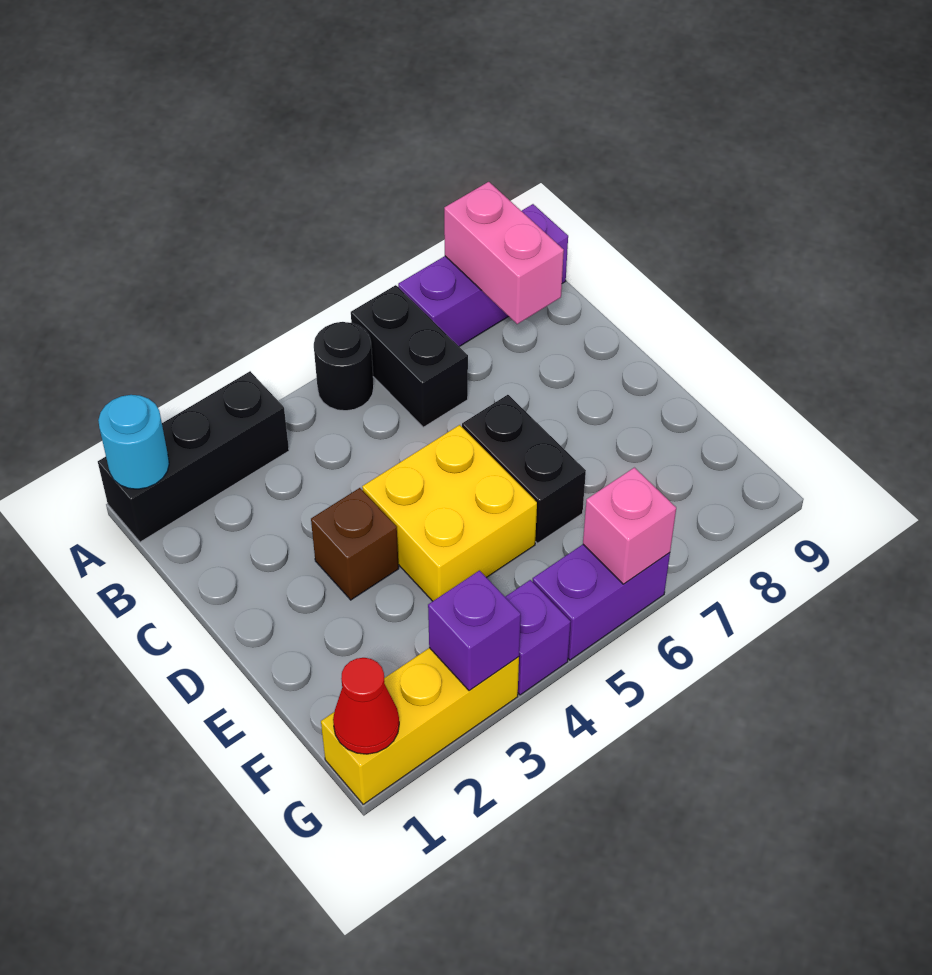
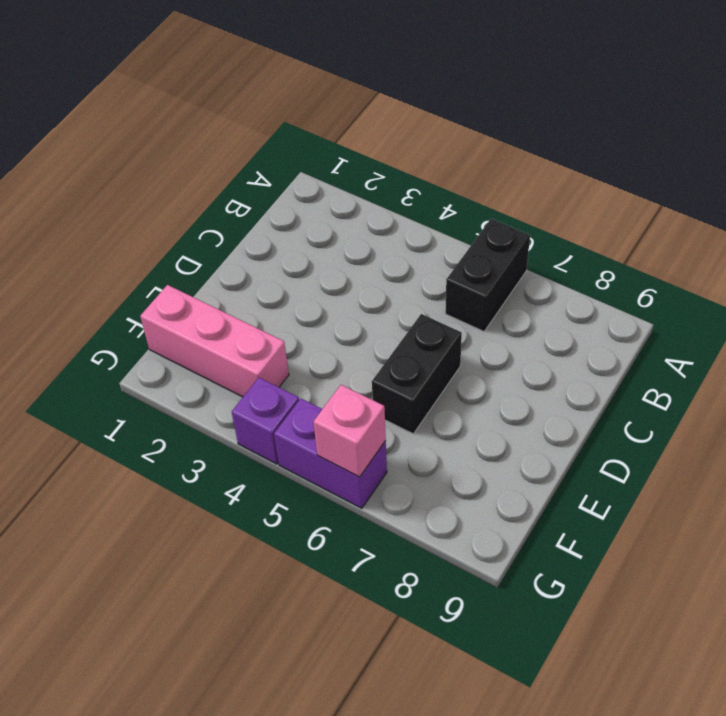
pink brick F1:F3 level 1 -> none
none -> black brick A1:A3 level 1
none -> black round brick A5 level 1
none -> purple brick A7:A9 level 1

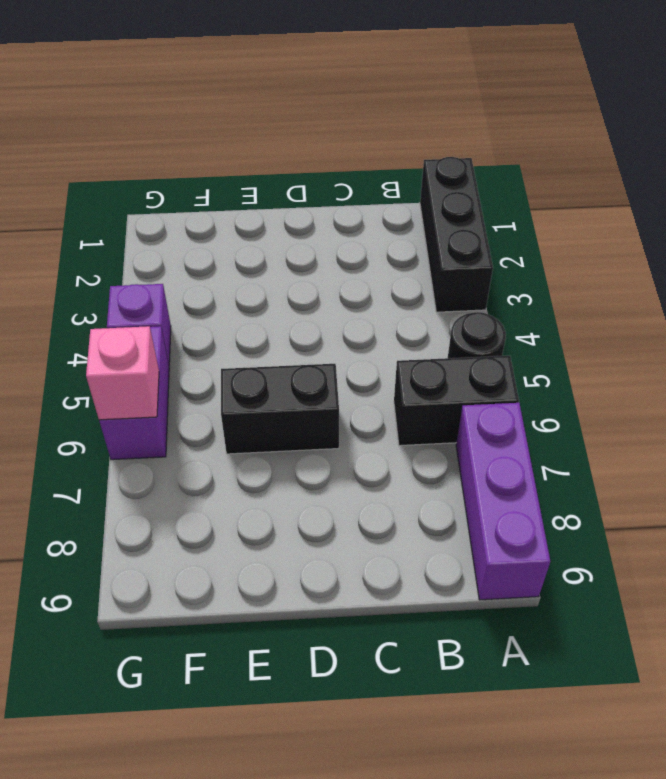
none -> brown brick D3 level 1
none -> yellow brick D4:E5 level 1
none -> yellow brick G1:G3 level 1

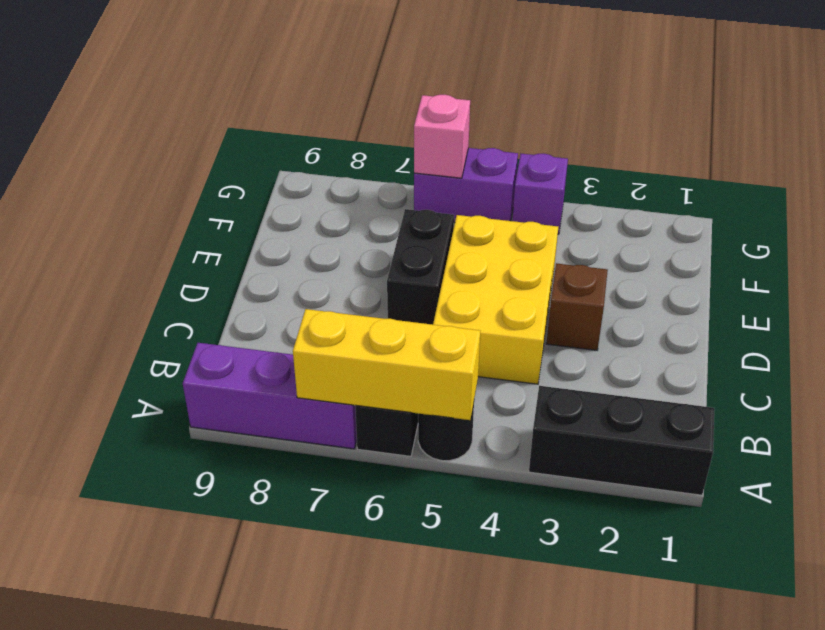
yellow brick A5:A7 level 2 -> yellow brick G1:G3 level 1
yellow brick C4:E5 level 1 -> yellow brick D4:E5 level 1
none -> cyan round brick A1 level 2
none -> pink brick A8:B8 level 2
none -> red cone G1 level 2

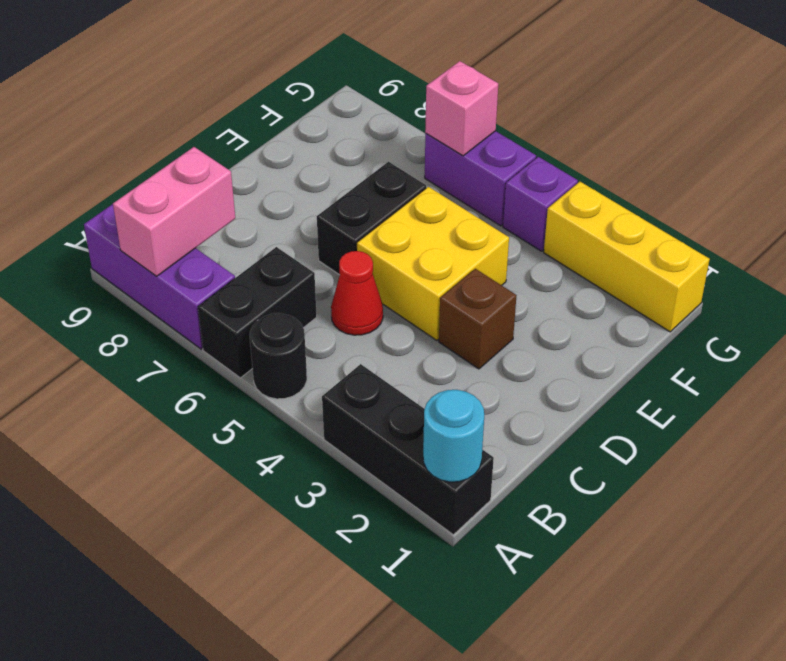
red cone C5 level 1 -> red cone G1 level 2
none -> purple brick G3 level 2

